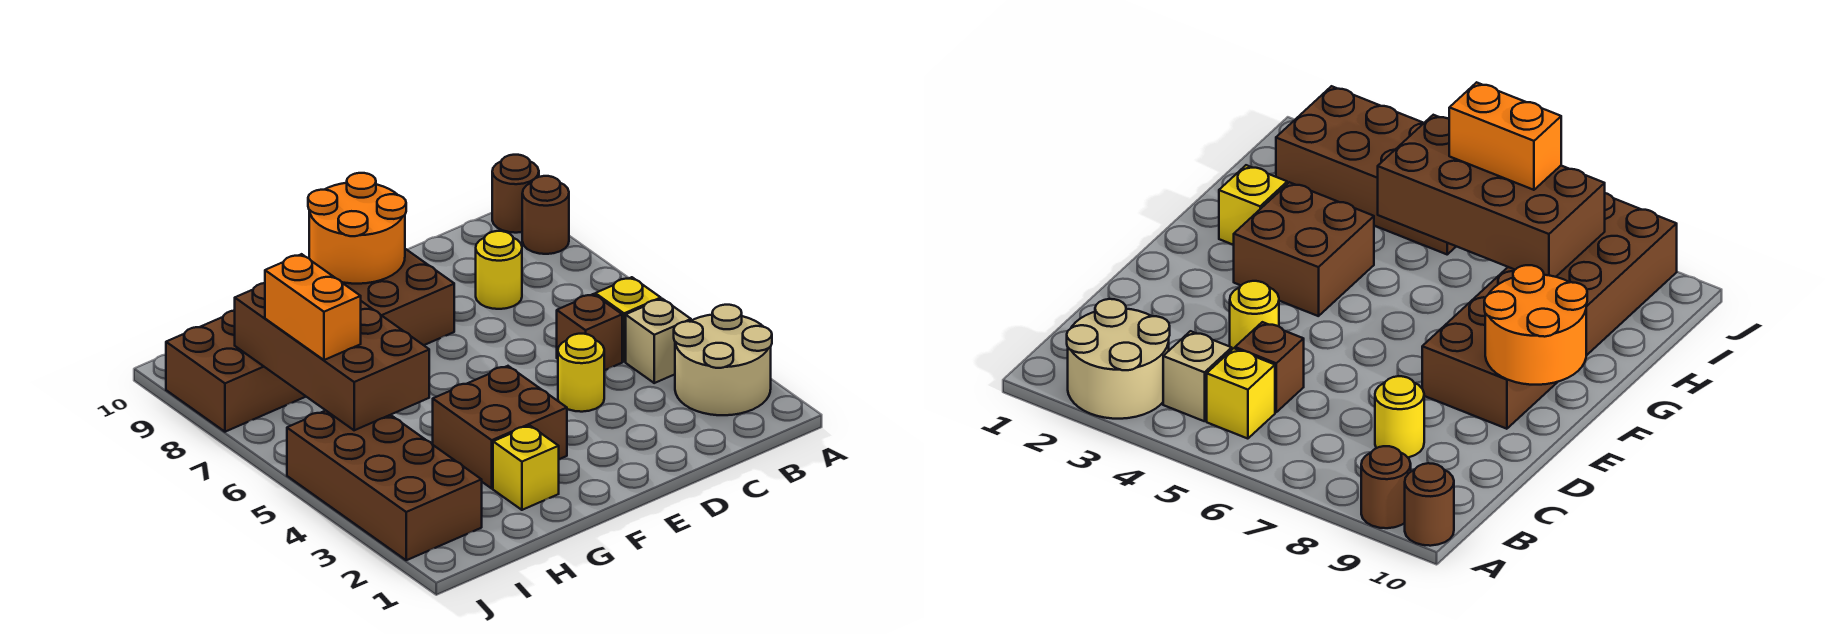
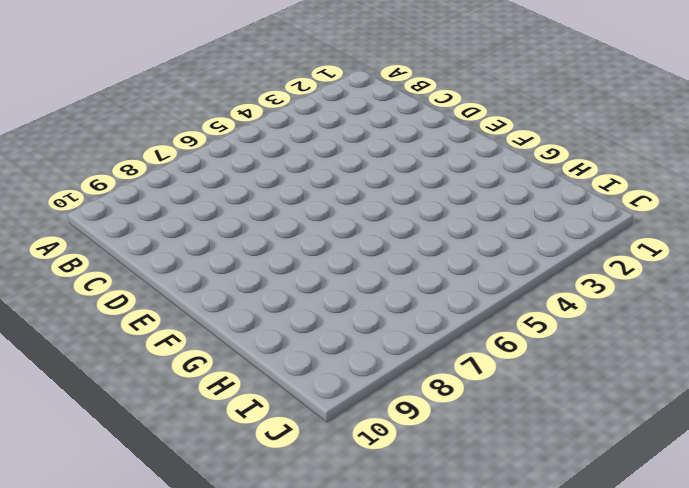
none -> tan round brick A2:B3 level 1
none -> brown round brick A9 level 1
none -> brown round brick A10 level 1

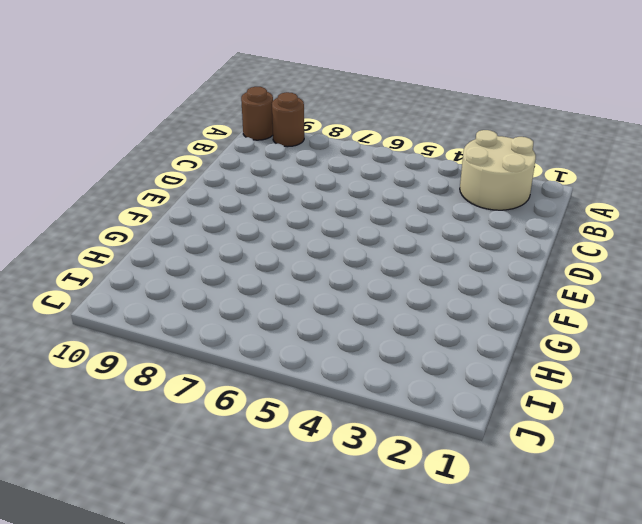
none -> tan brick B4 level 1
none -> yellow brick B5 level 1
none -> brown brick C5 level 1

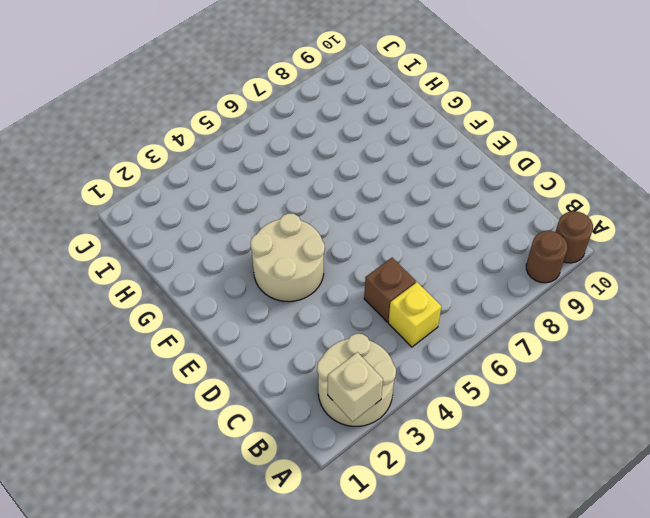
tan brick A2 level 2 -> tan brick B4 level 1
tan round brick E3:F4 level 1 -> brown brick F3:G4 level 1
none -> yellow round brick C8 level 1
none -> yellow round brick D4 level 1
none -> brown brick E8:J9 level 1

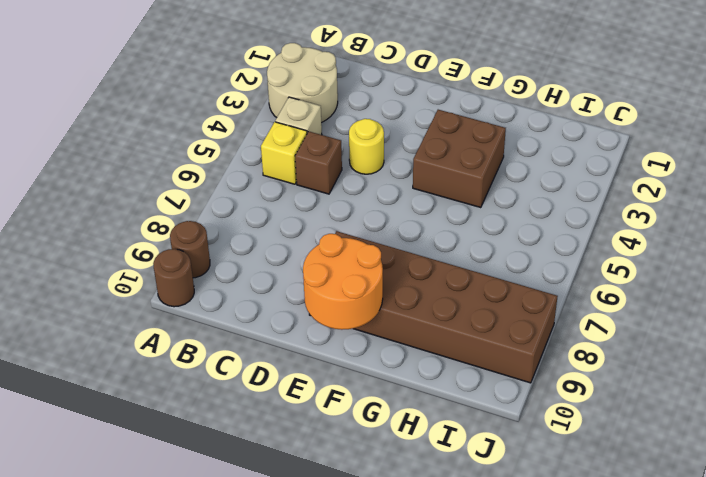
none -> yellow round brick C8 level 1
none -> yellow brick G2 level 1
none -> brown brick I2:J5 level 1

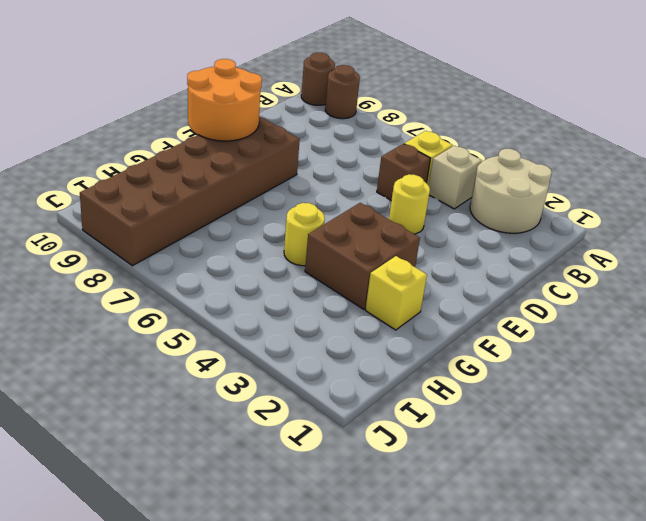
yellow round brick G5 level 1 -> yellow round brick C8 level 1
none -> brown brick I2:J5 level 1
none -> brown brick H5:I8 level 2
none -> orange brick I6:I7 level 3

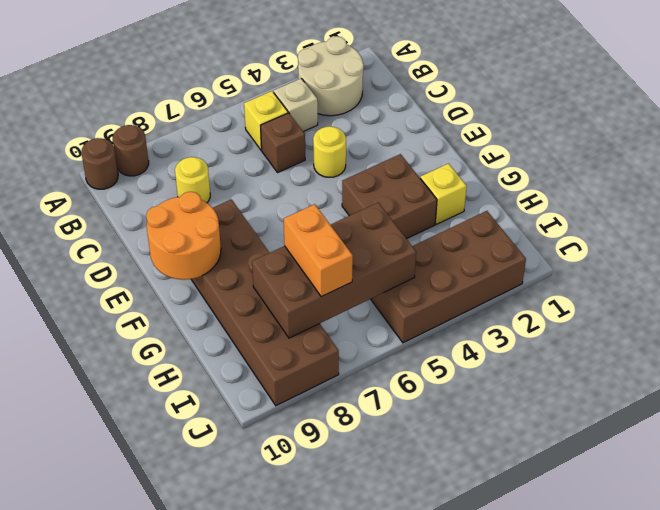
orange brick H7:I7 level 3 -> orange brick I6:I7 level 3

